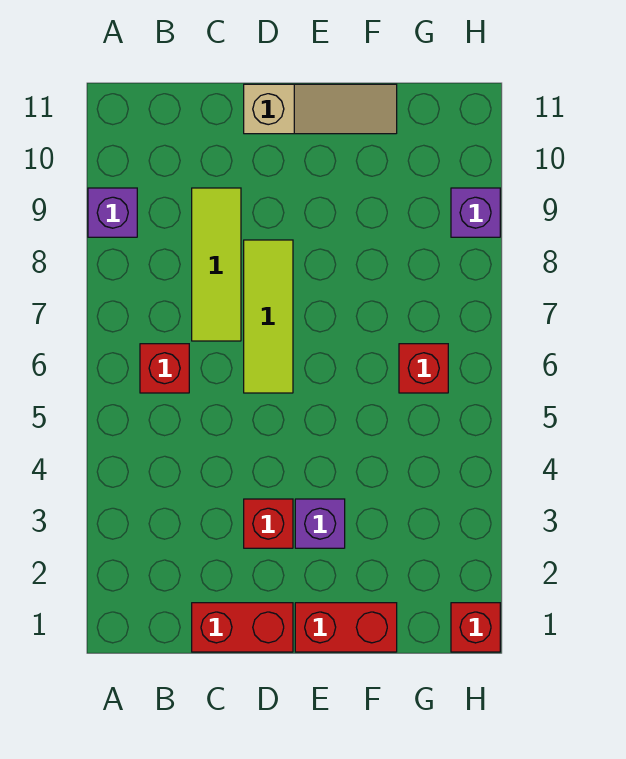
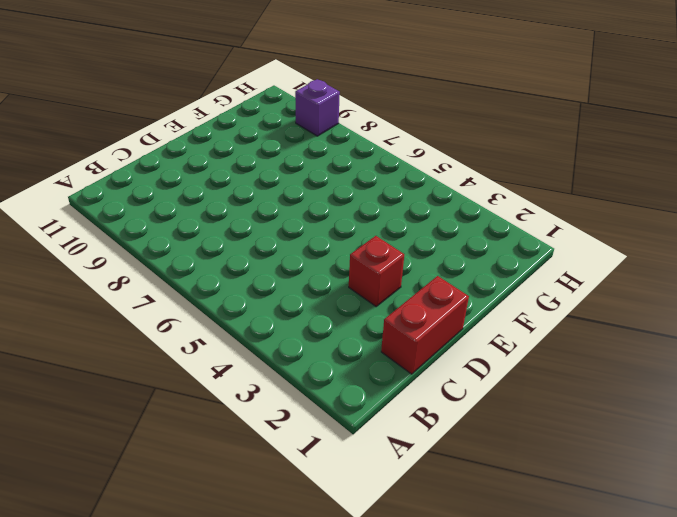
none -> purple brick A9 level 1
none -> red brick B6 level 1
none -> lime tile C7:C9 level 1

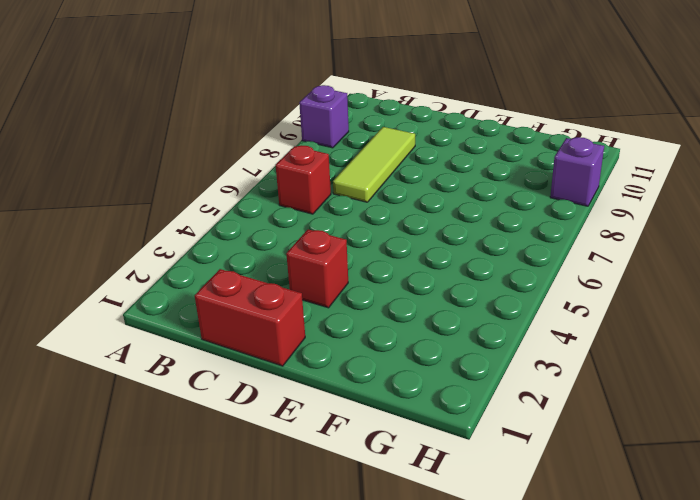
none -> lime tile D6:D8 level 1
none -> tan slope D11:F11 level 1 top D
none -> red brick E1:F1 level 1

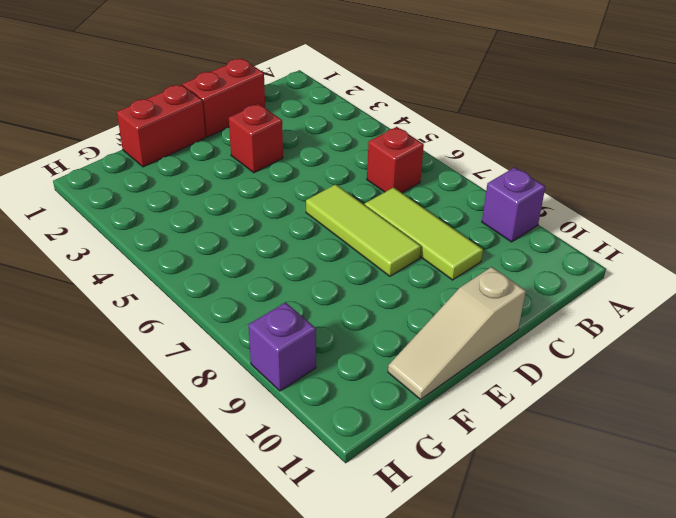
none -> purple brick E3 level 1
none -> red brick G6 level 1
none -> red brick H1 level 1

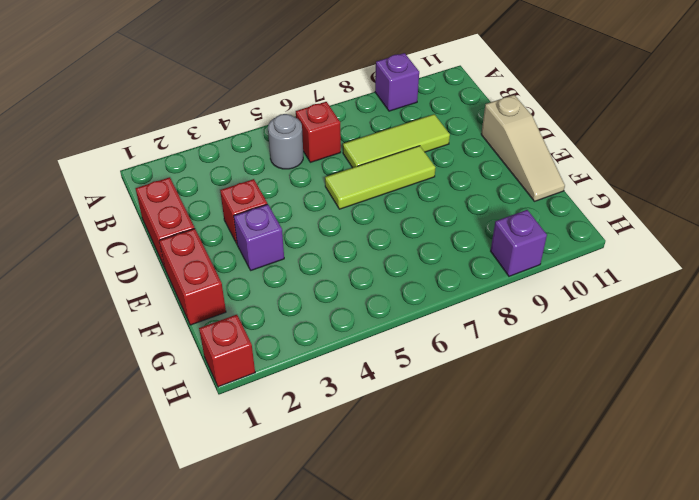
grey round brick B5 level 1 -> none
none -> red brick G6 level 1

